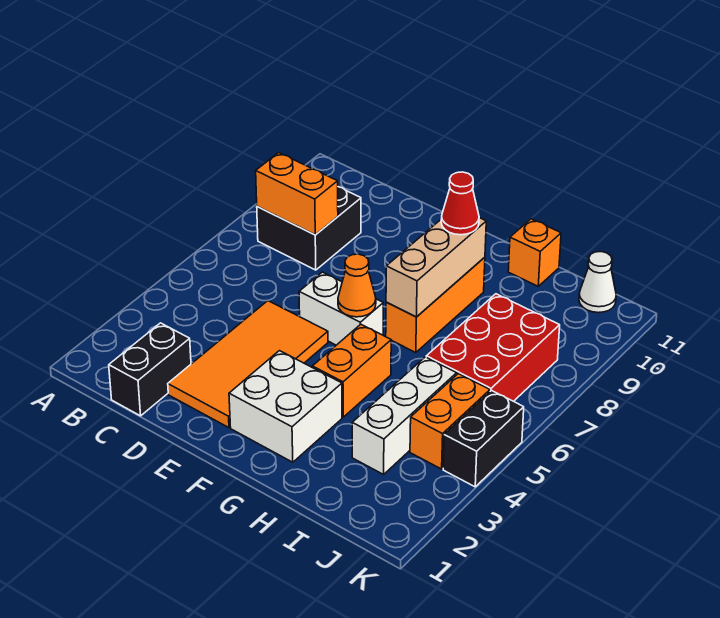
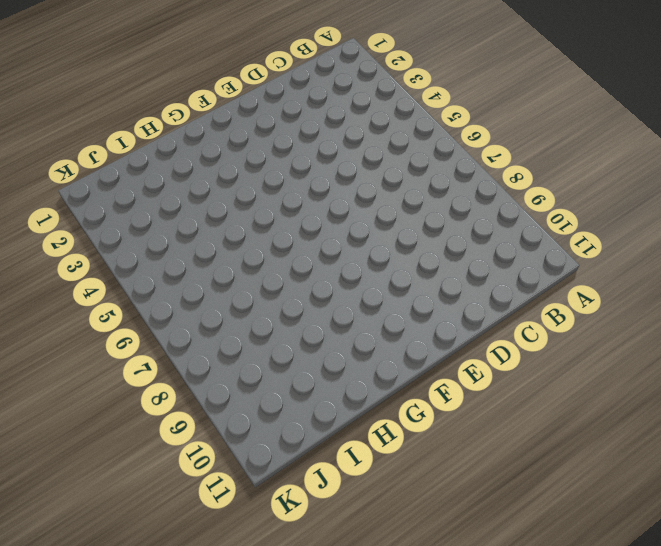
none -> black brick B8:C9 level 1
none -> black brick C1:C2 level 1
none -> orange tile D2:E5 level 1

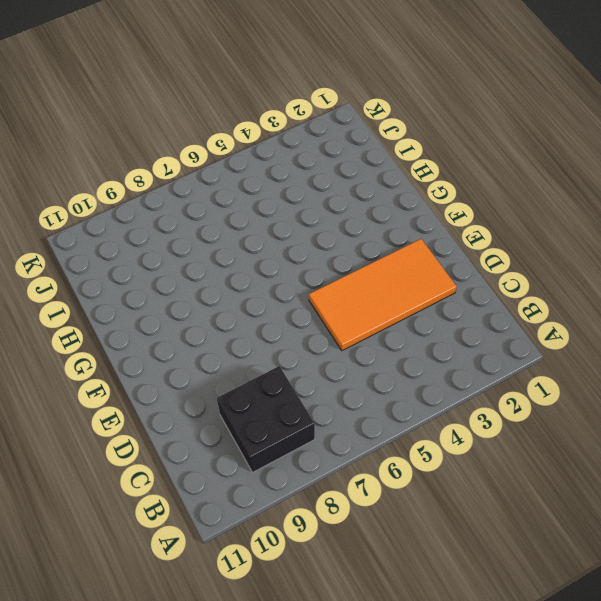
none -> black brick C1:C2 level 1
none -> white brick E6:F6 level 1
none -> white brick F2:G3 level 1

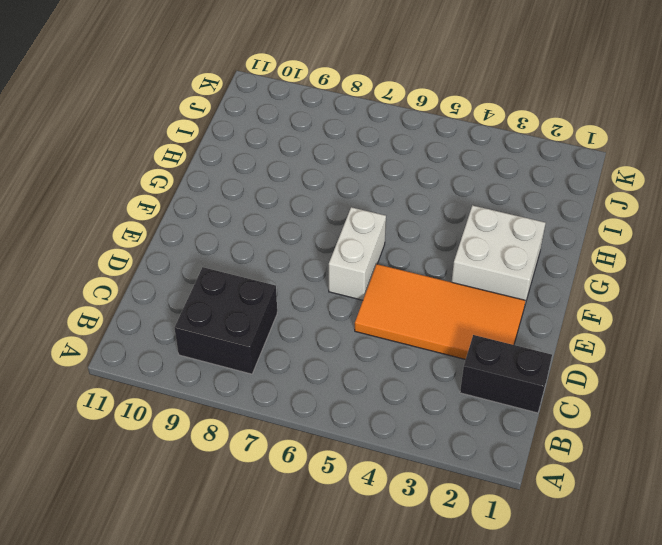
none -> orange brick G4:G5 level 1
none -> orange brick G7:G9 level 1
none -> orange brick H11 level 1

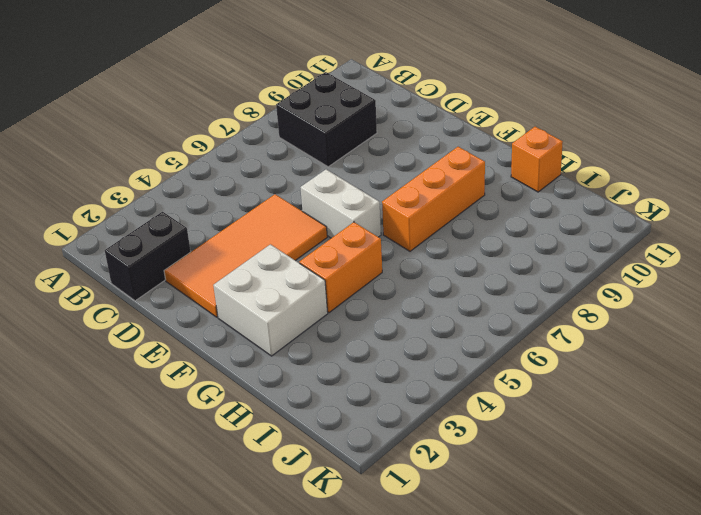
none -> white brick I3:I5 level 1
none -> red brick I6:J8 level 1
none -> orange brick J4:J5 level 1

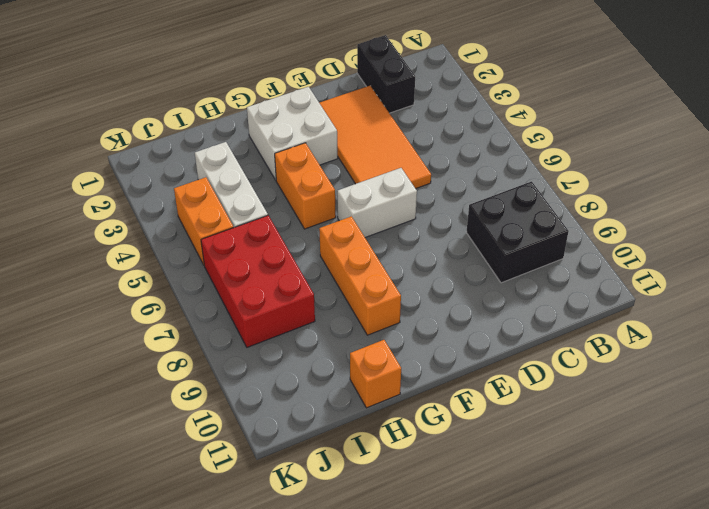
none -> white cone J11 level 1
none -> black brick K4:K5 level 1
none -> orange brick B8:C8 level 2

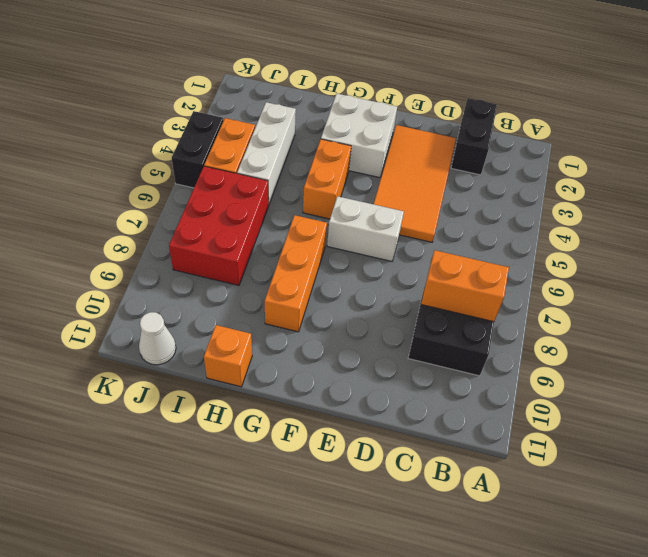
none -> orange cone F6 level 2
none -> tan brick G7:G9 level 2
none -> red cone G9 level 3

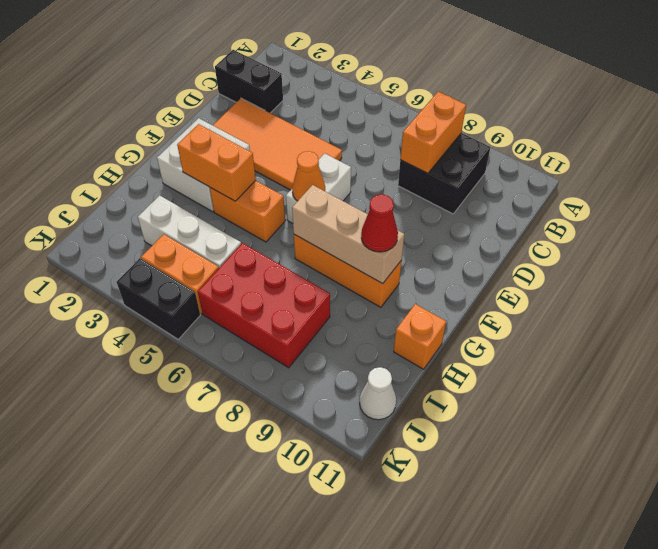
orange brick G3:G4 level 2 -> none

